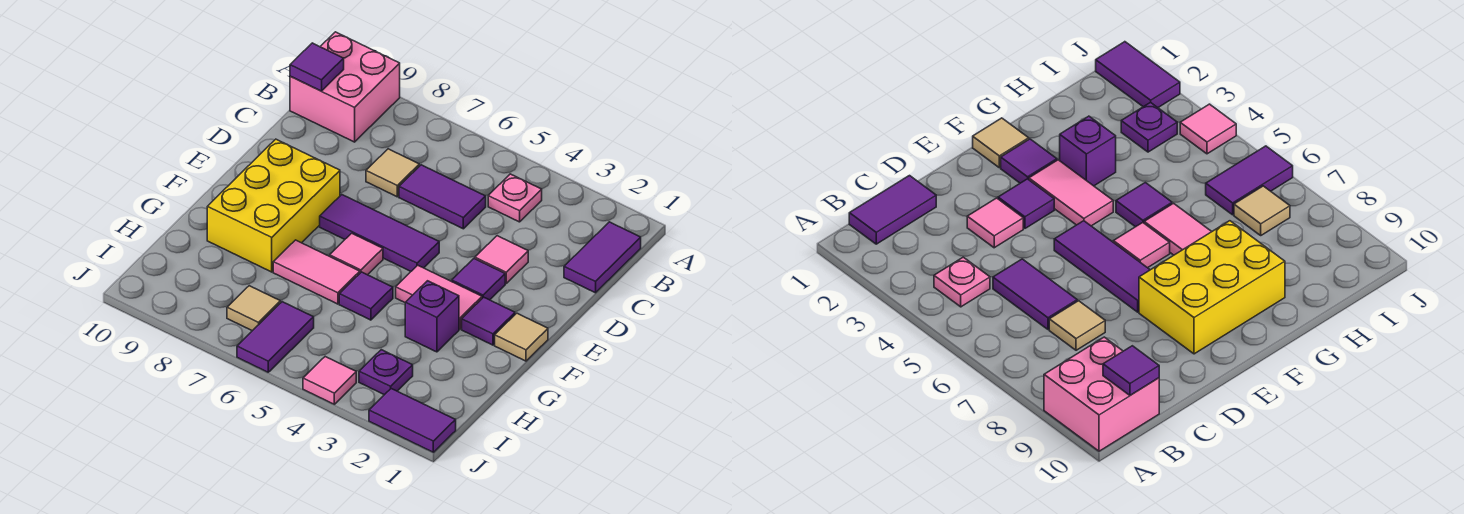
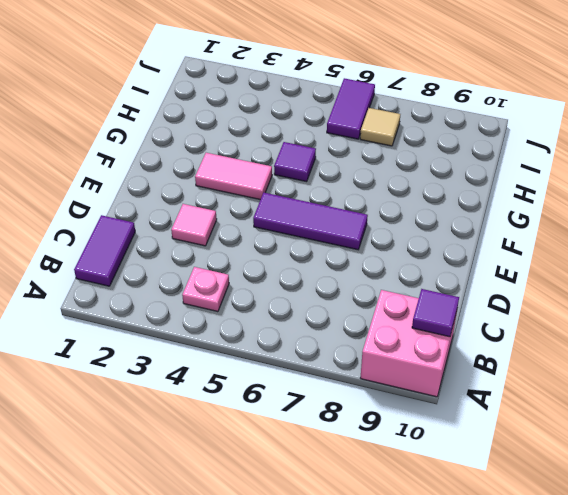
none -> purple tile C5:C6 level 1
none -> tan tile C7 level 1
none -> purple tile E3 level 1

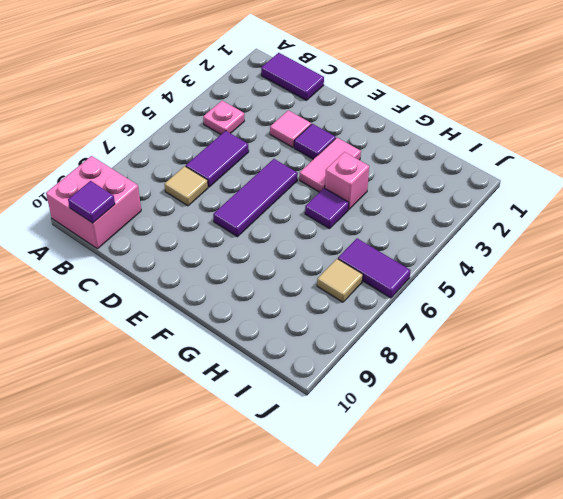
pink brick G4 level 1 -> none
none -> yellow brick E8:G9 level 1
none -> tan tile F1 level 1
none -> purple tile F2 level 1

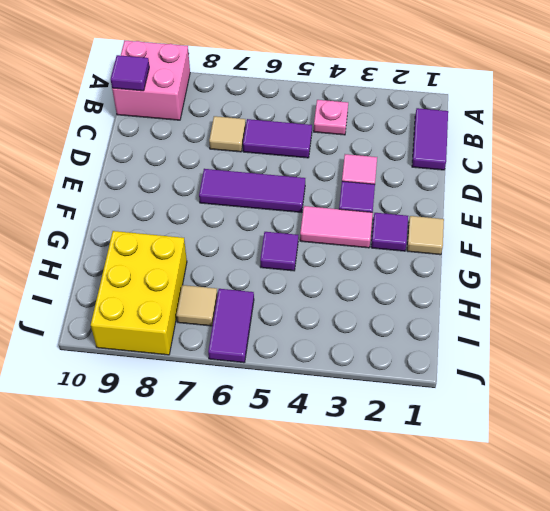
yellow brick H8:J9 level 1 -> yellow brick E8:G9 level 1
none -> pink tile F6 level 1
none -> purple brick G3 level 1
none -> pink tile G6:G7 level 1

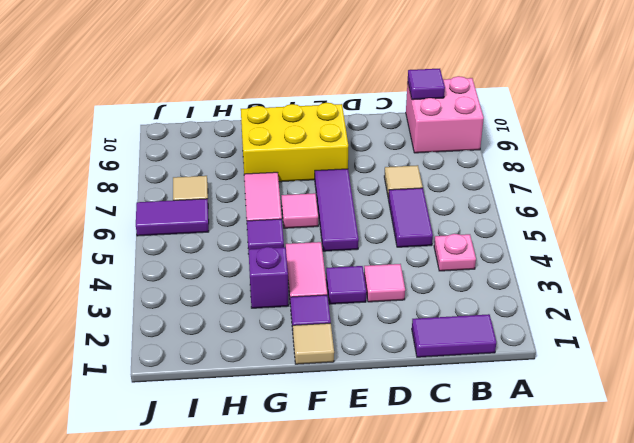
none -> purple plate I3 level 1
none -> purple tile J1:J2 level 1
none -> pink tile J4 level 1

